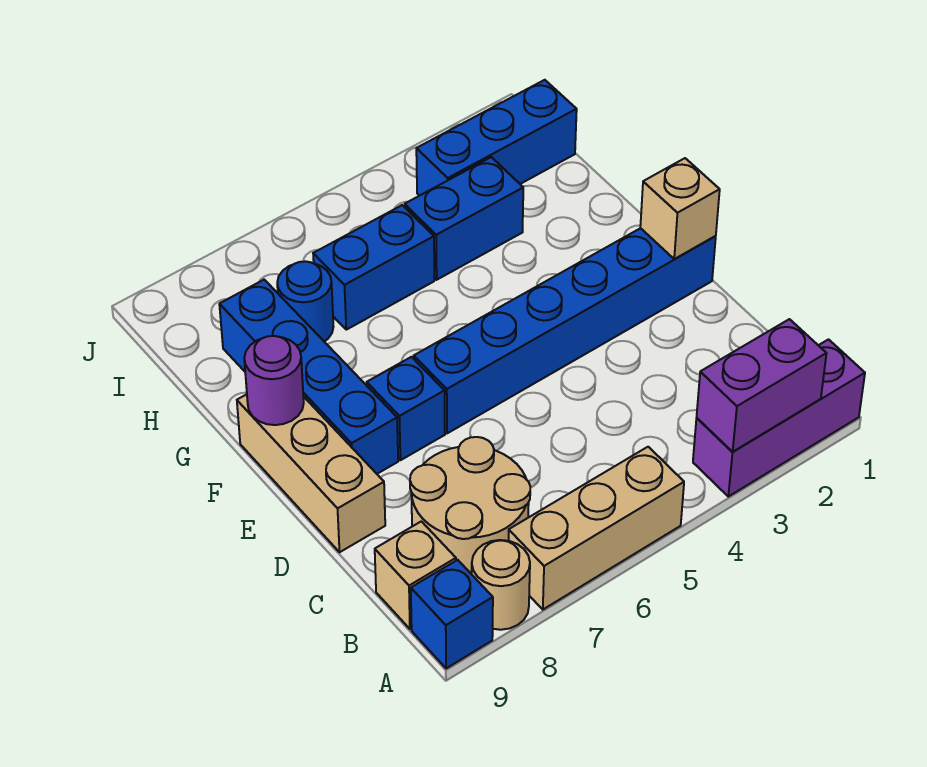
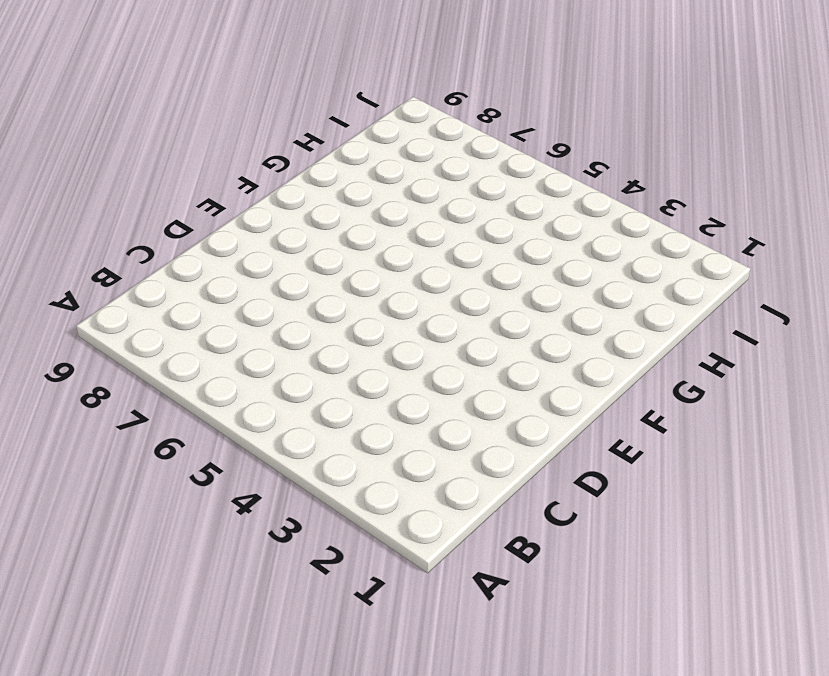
none -> purple brick A1:A3 level 1
none -> tan brick A5:A7 level 1
none -> tan round brick A8 level 1

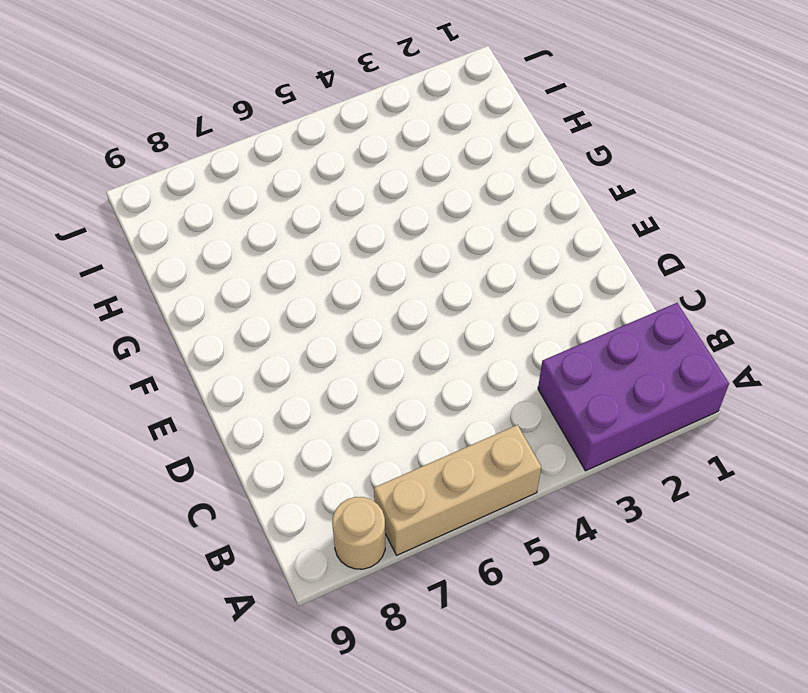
purple brick A1:B3 level 1 -> purple brick A1:A3 level 1
none -> blue brick A9 level 1
none -> tan round brick B7:C8 level 1
none -> tan brick B9 level 1

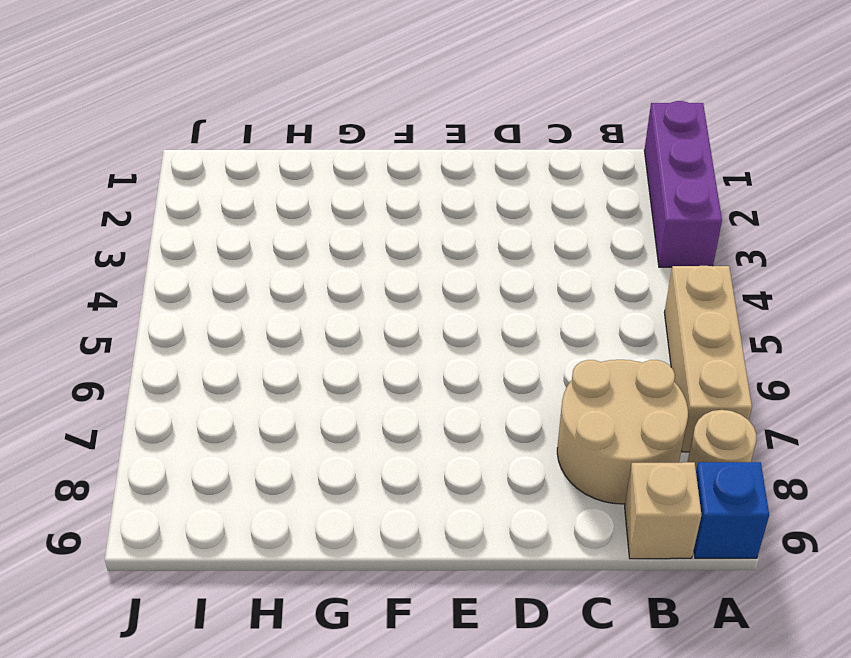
none -> tan brick D9:F9 level 1
none -> blue brick E1:E6 level 1
none -> blue brick E7 level 1

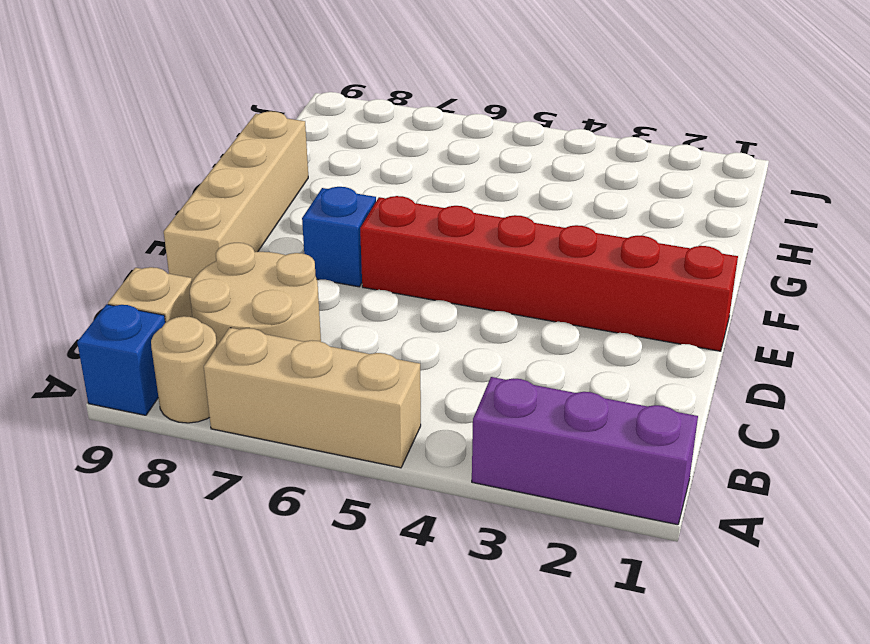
tan brick D9:G9 level 1 -> tan brick D9:F9 level 1
red brick E1:E6 level 1 -> blue brick E1:E6 level 1
none -> blue brick E8:H8 level 1
none -> blue brick H3:H4 level 1
none -> blue brick H5:H6 level 1

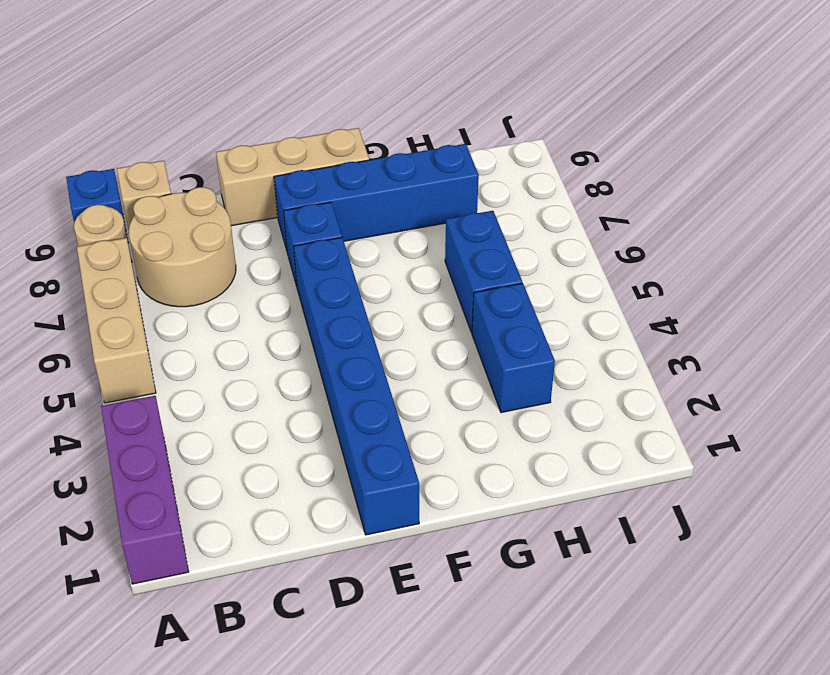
none -> blue round brick H7 level 1
none -> blue brick I1:I3 level 1
none -> purple brick A2:A3 level 2

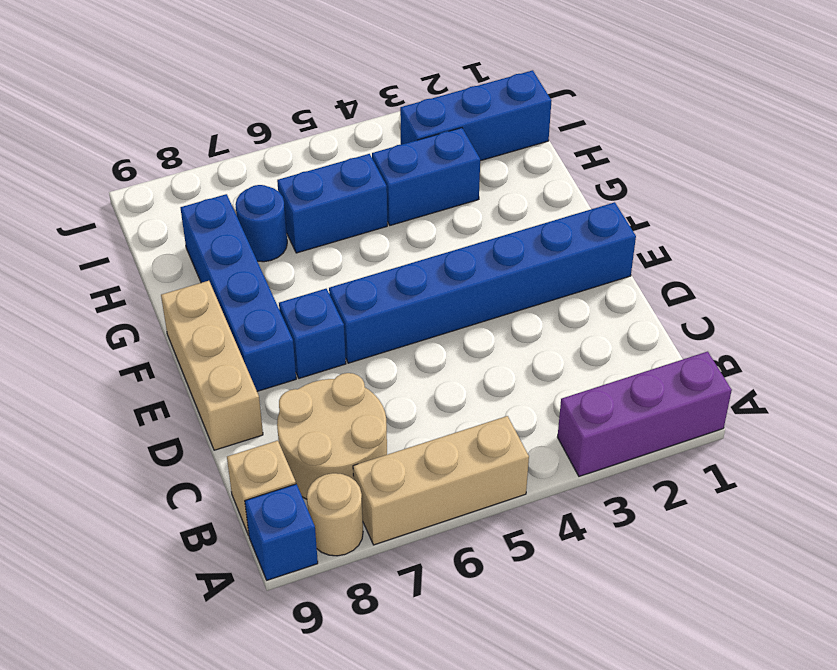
none -> purple brick A2:A3 level 2
none -> tan brick E1 level 2
none -> purple round brick F9 level 2

